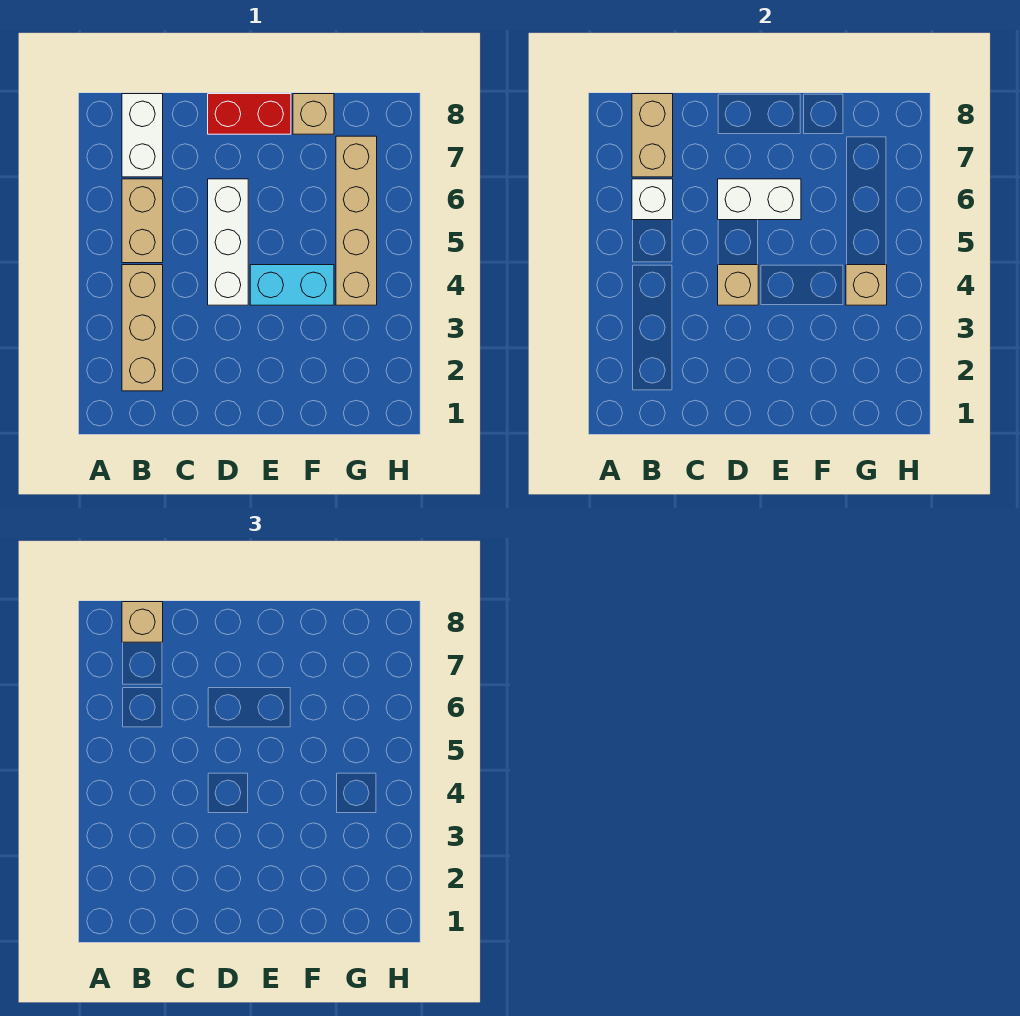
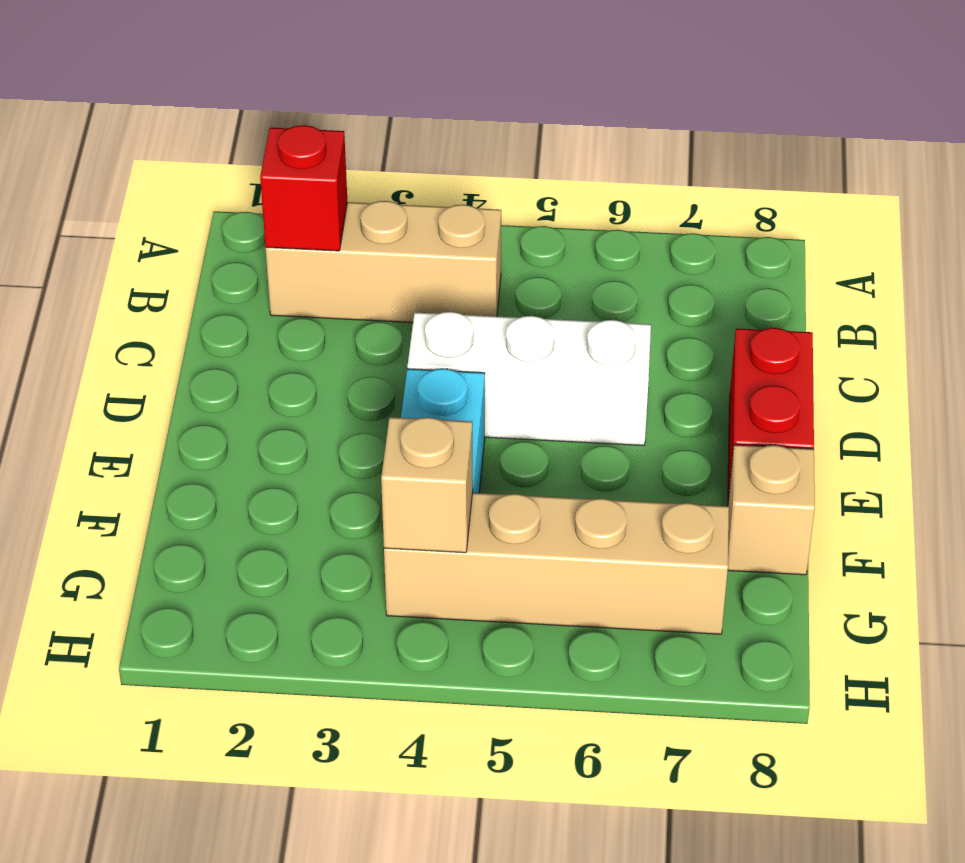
red brick B2 level 2 -> none
none -> tan brick B5:B6 level 1
none -> white brick B7:B8 level 1
none -> white brick B6 level 2

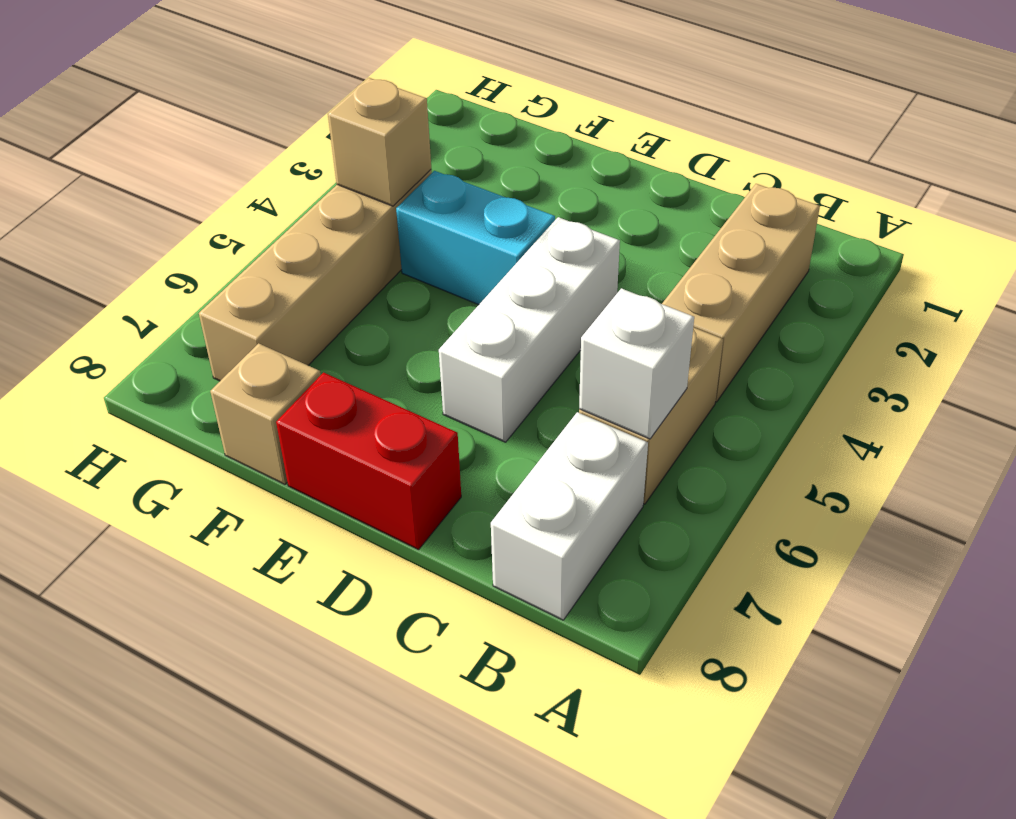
none -> tan brick B7:B8 level 2
none -> tan brick D4 level 2
none -> white brick D6:E6 level 2

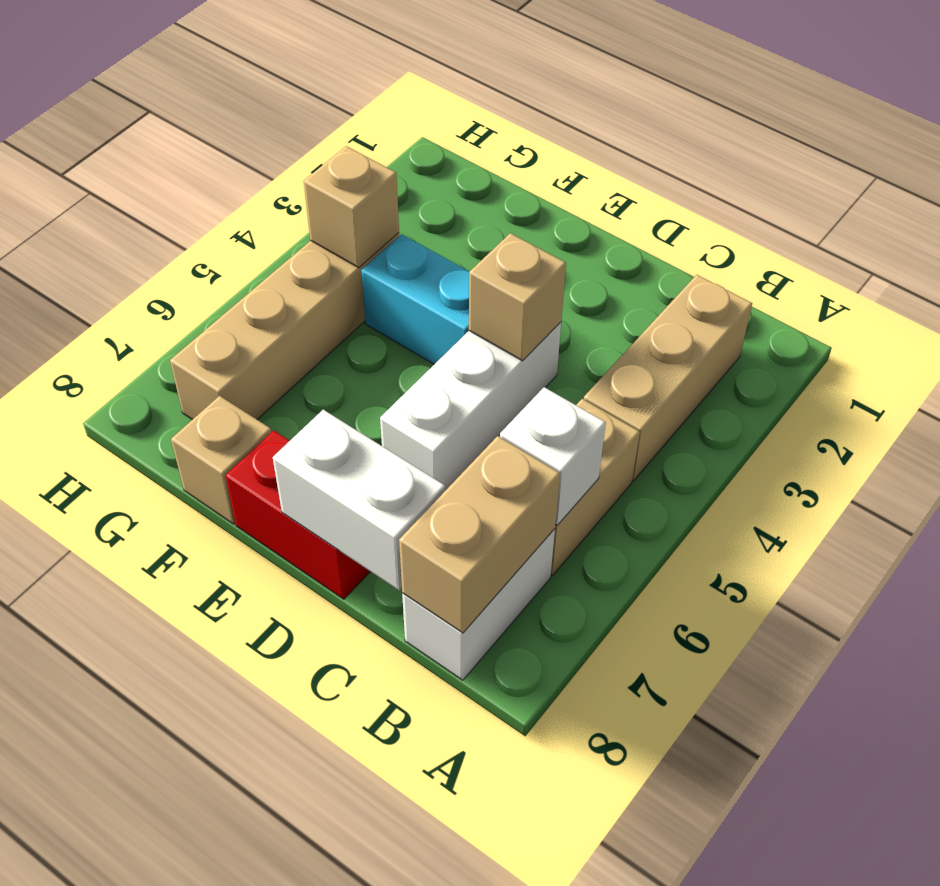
white brick C8:D8 level 2 -> white brick D6:E6 level 2
none -> tan brick B8 level 3

